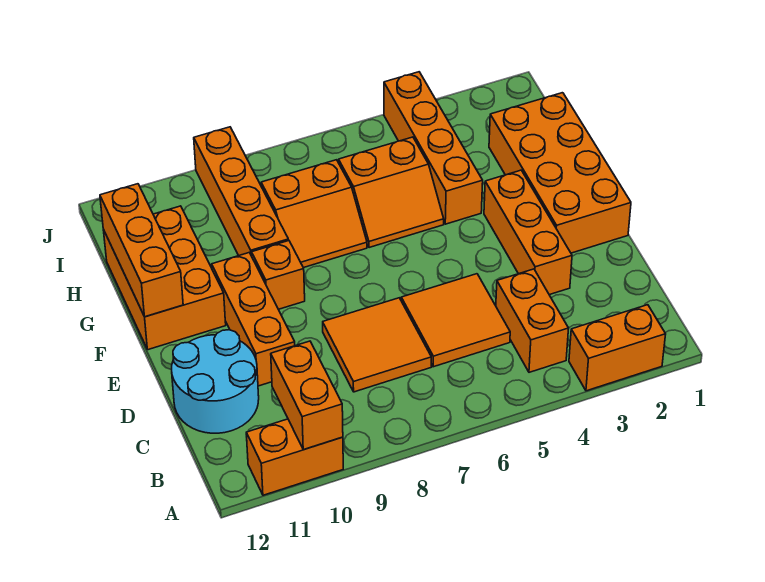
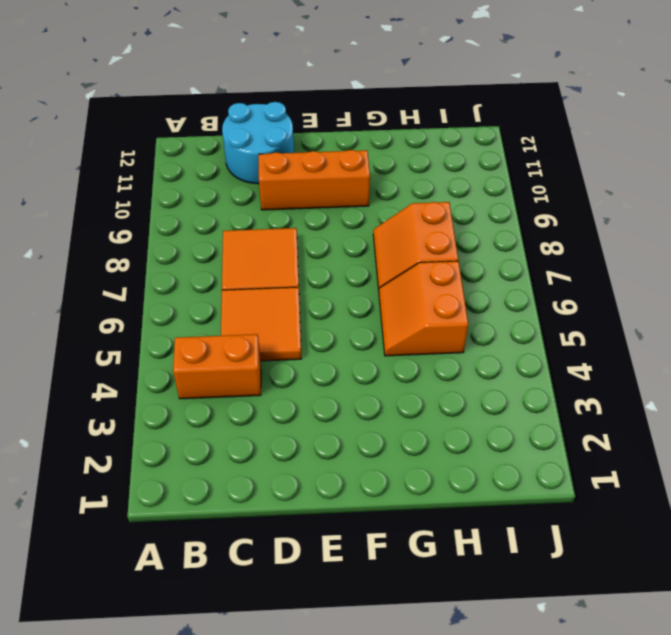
none -> orange brick A2:A3 level 1
none -> orange brick A10:A11 level 1
none -> orange brick D3:F3 level 1

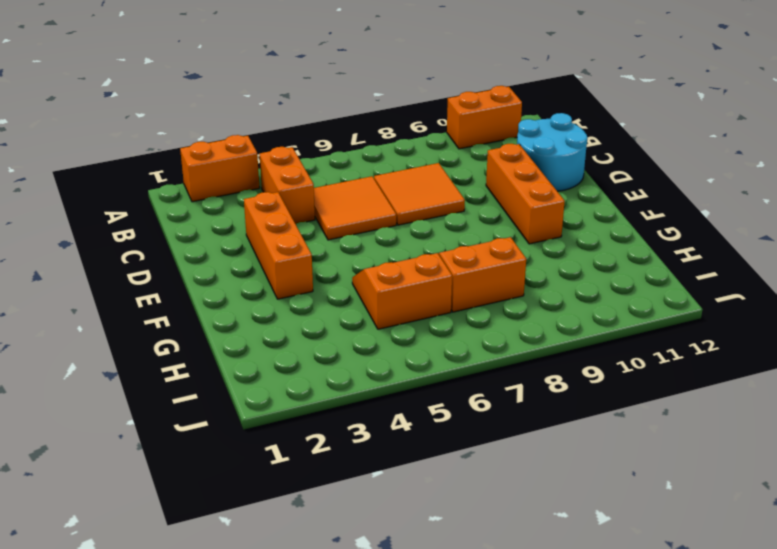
none -> orange brick E1:H2 level 1
none -> orange brick F9 level 1
none -> orange brick F11:H12 level 1

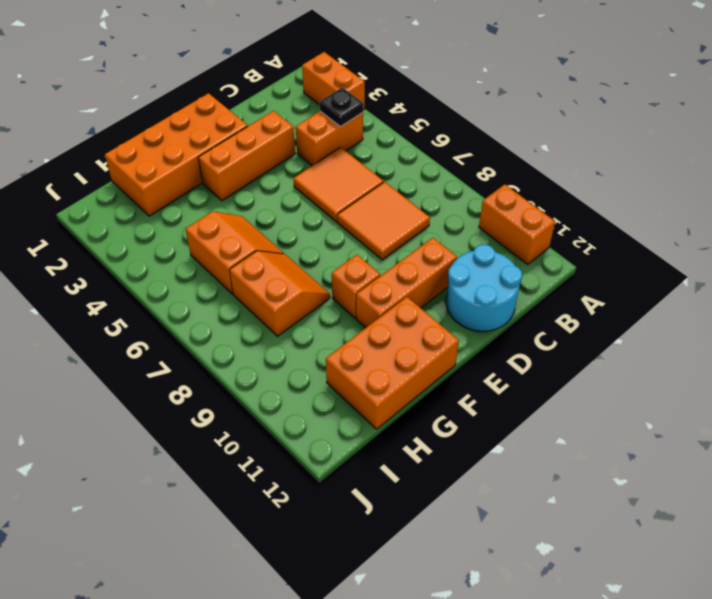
black plate B4 level 2 -> none
none -> orange brick G4:J4 level 1
none -> orange brick G9:J9 level 1
none -> orange brick A10:B10 level 2

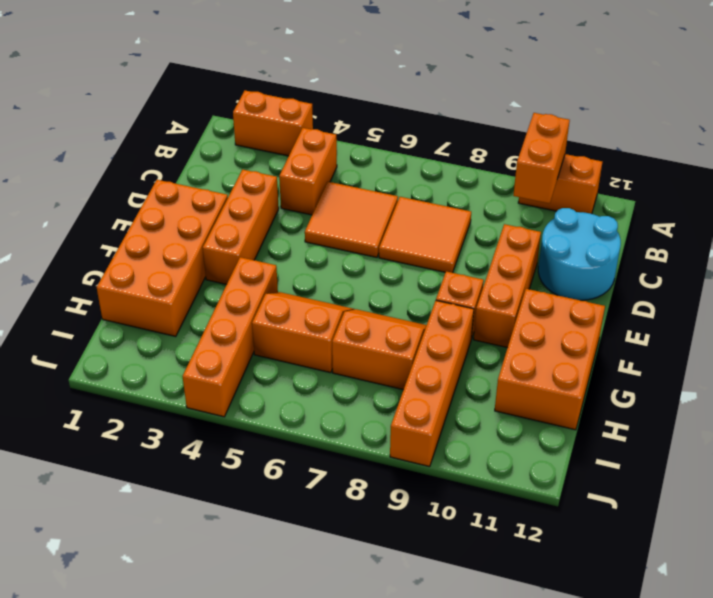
none -> orange brick F12:H12 level 2

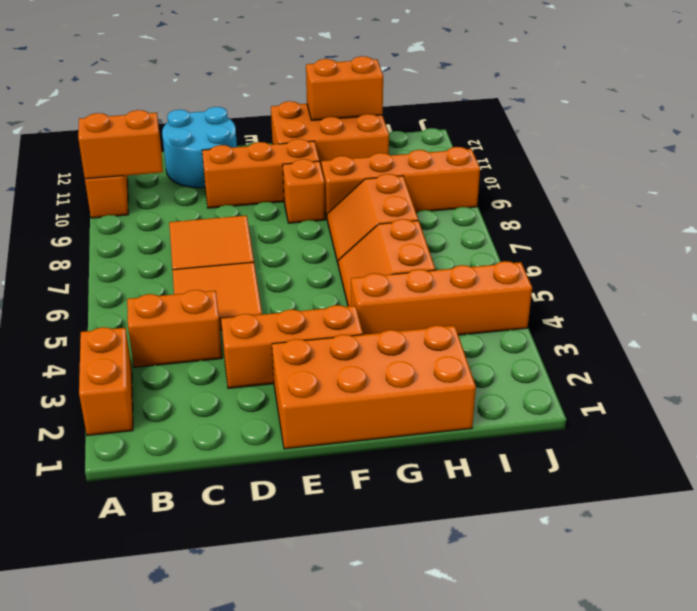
orange brick G12:H12 level 2 -> orange brick F12:H12 level 2

